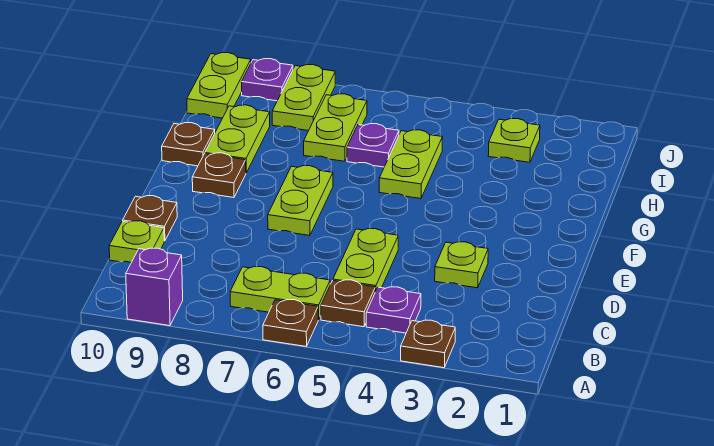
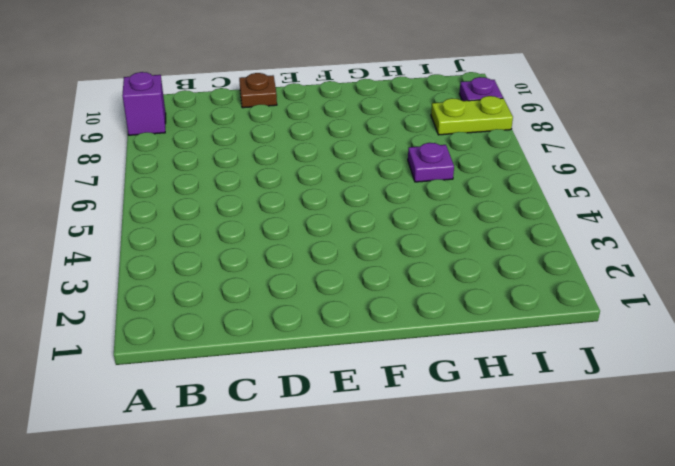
none -> brown plate A3 level 1
none -> brown plate A6 level 1
none -> purple plate B4 level 1

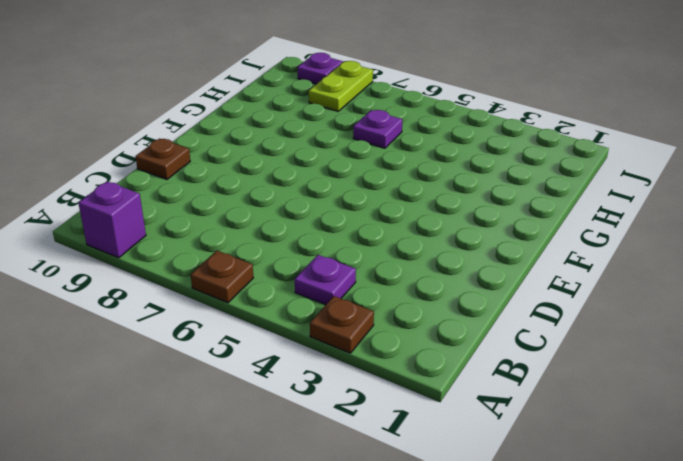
none -> brown plate B5 level 1
none -> lime plate B6:B7 level 1
none -> lime plate C5:D5 level 1

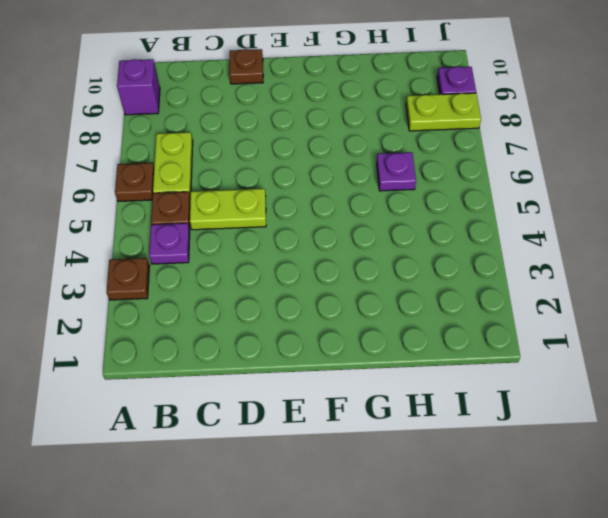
none -> lime plate C10 level 1
none -> lime plate D3 level 1
none -> lime plate E7:F7 level 1

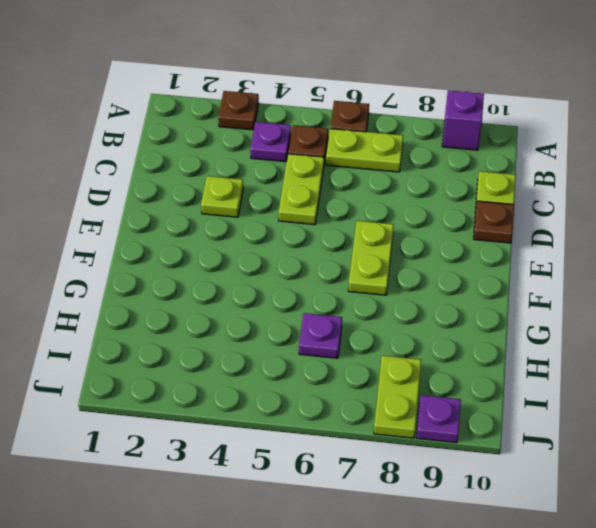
none -> brown plate F9 level 1
none -> lime plate G5:H5 level 1
none -> lime plate G9:H9 level 1

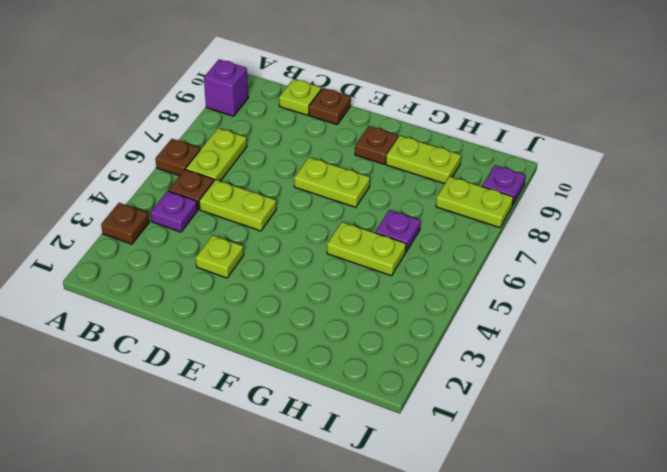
none -> brown plate G10 level 1
none -> lime plate H7:I7 level 1
none -> lime plate I3 level 1

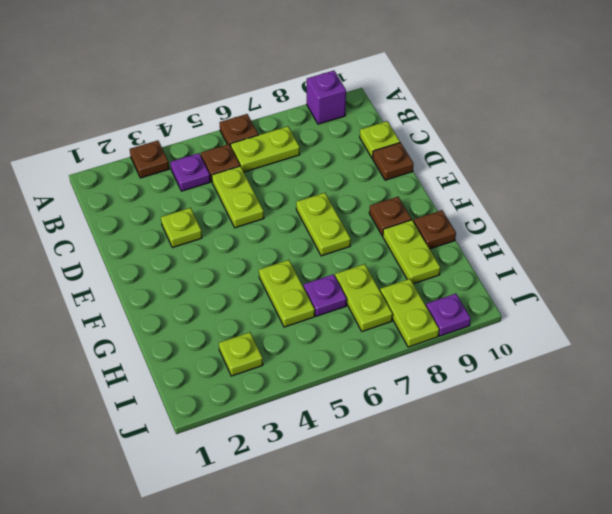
none -> lime plate I10:J10 level 1

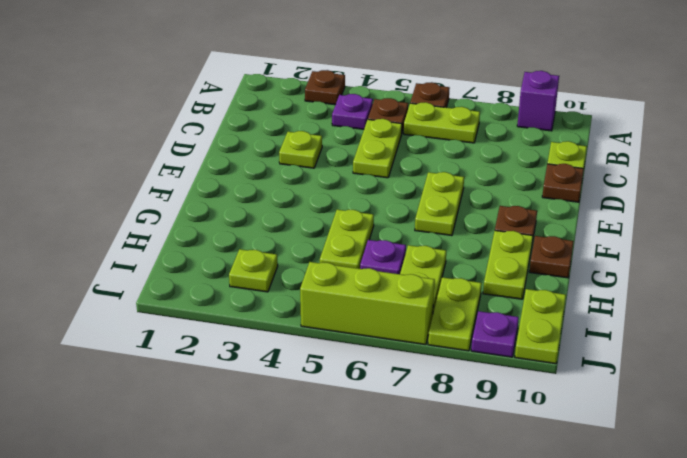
lime brick J5:J7 level 1 -> none

